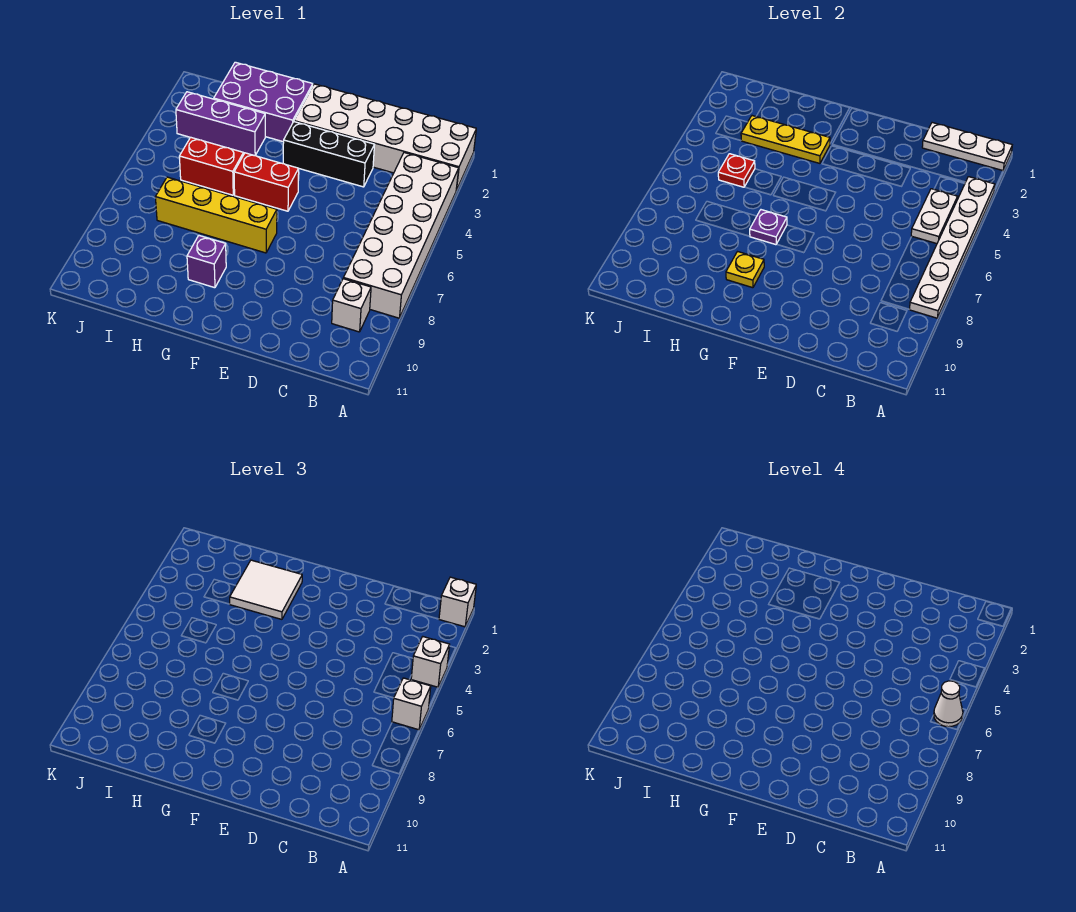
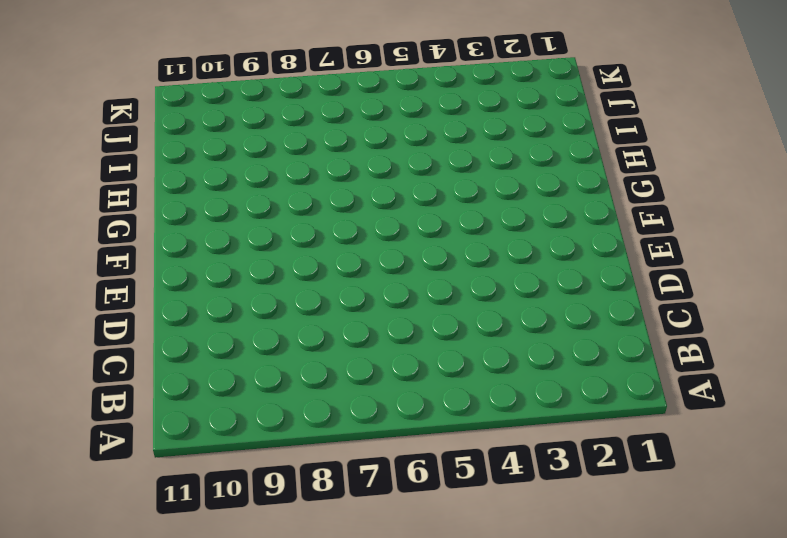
none -> white brick A1:F2 level 1
none -> white brick A3:B8 level 1
none -> white brick B9 level 1

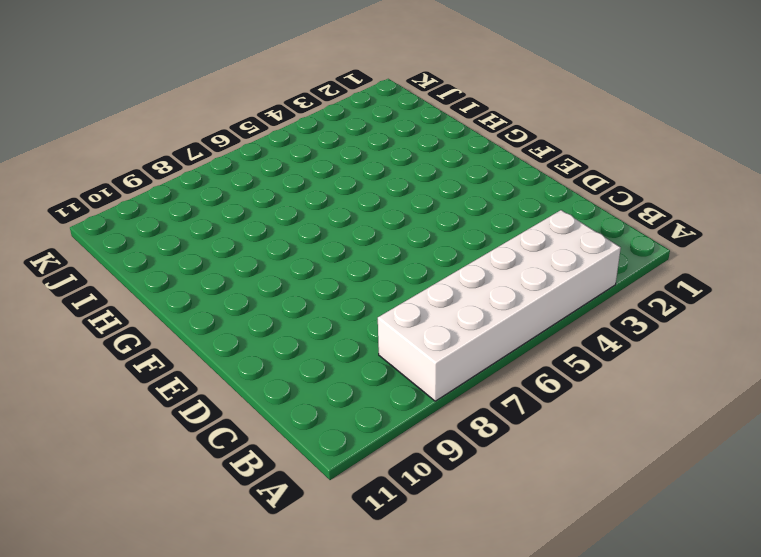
none -> white brick A1:F2 level 1
none -> white brick B9 level 1
none -> black brick D3:F3 level 1

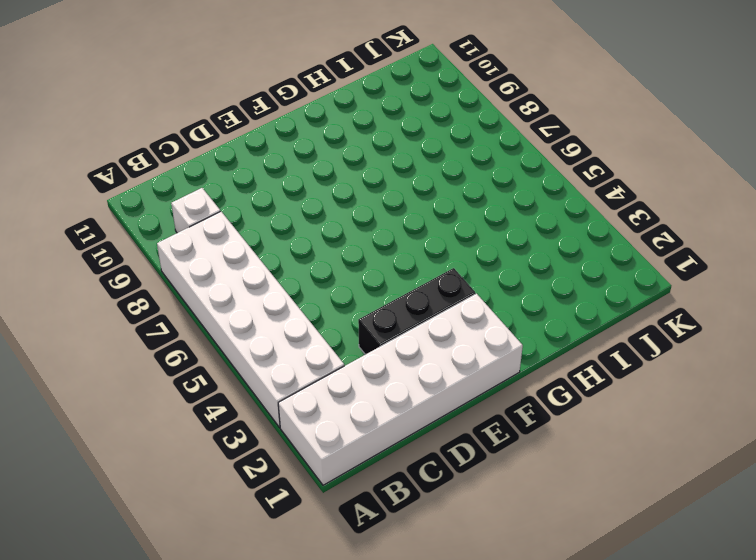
none -> red brick F5:G5 level 1
none -> yellow brick F7:I7 level 1
none -> purple brick G1:I2 level 1

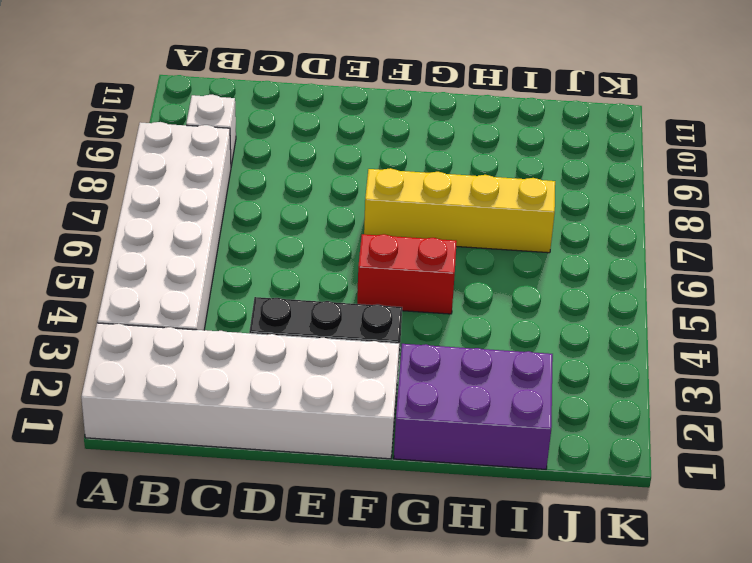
none -> purple brick G9 level 1
none -> purple brick H3:J3 level 1
none -> red brick H5:I5 level 1

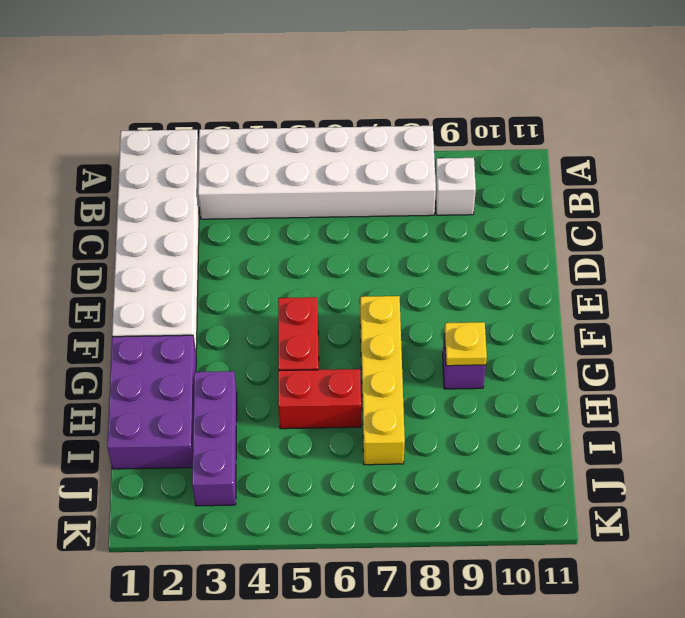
red brick H5:H6 level 1 -> red brick H5:I5 level 1
none -> black brick D3:F3 level 1
none -> white plate A1:C1 level 2
none -> white plate A3:A8 level 2

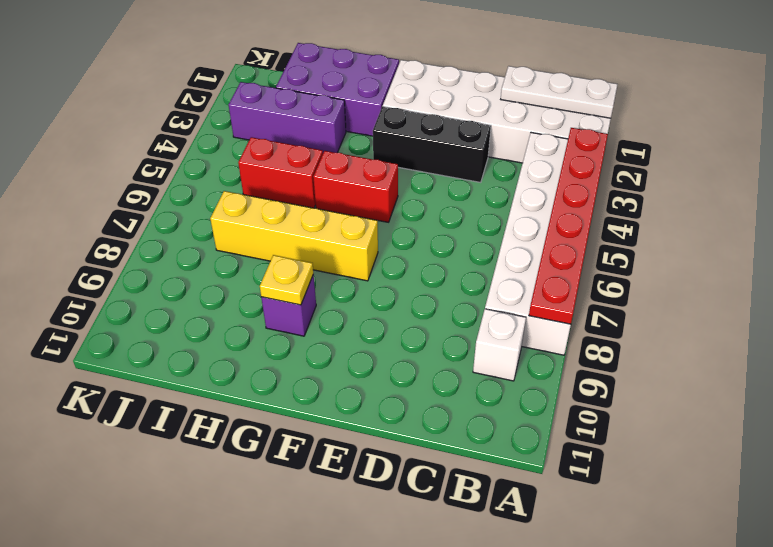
red plate A3:A8 level 2 -> white plate A3:A8 level 2
none -> white plate B4:B5 level 2
none -> yellow plate G3:I3 level 2
none -> purple plate G7 level 2

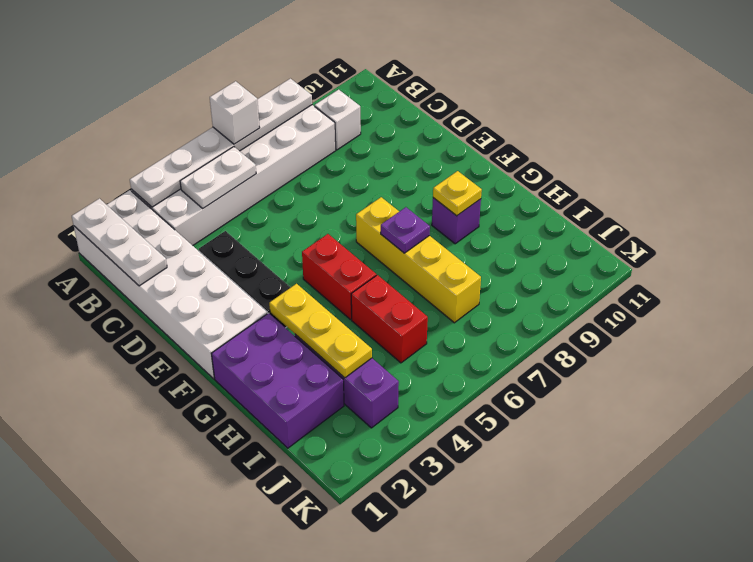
none -> red plate I5 level 2
none -> white brick A1 level 3
none -> white brick A4 level 3

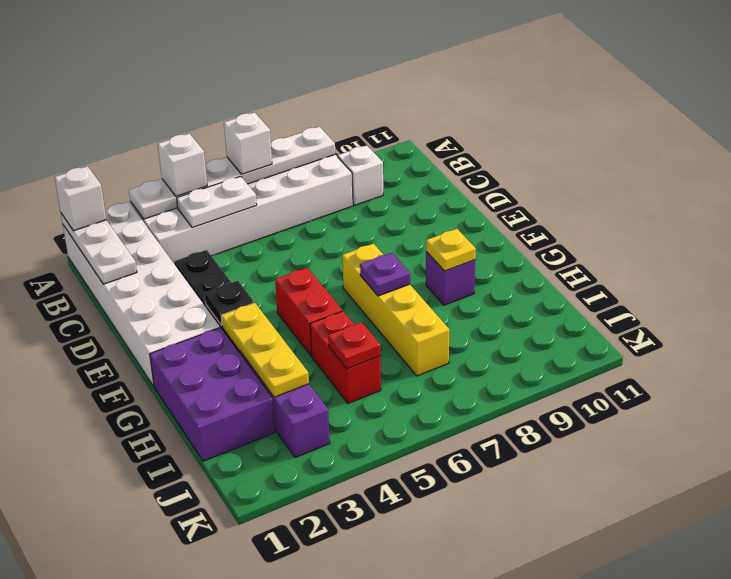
black plate F3 level 2 -> none
none -> white tile G2:H3 level 3
none -> white cone A6 level 4

